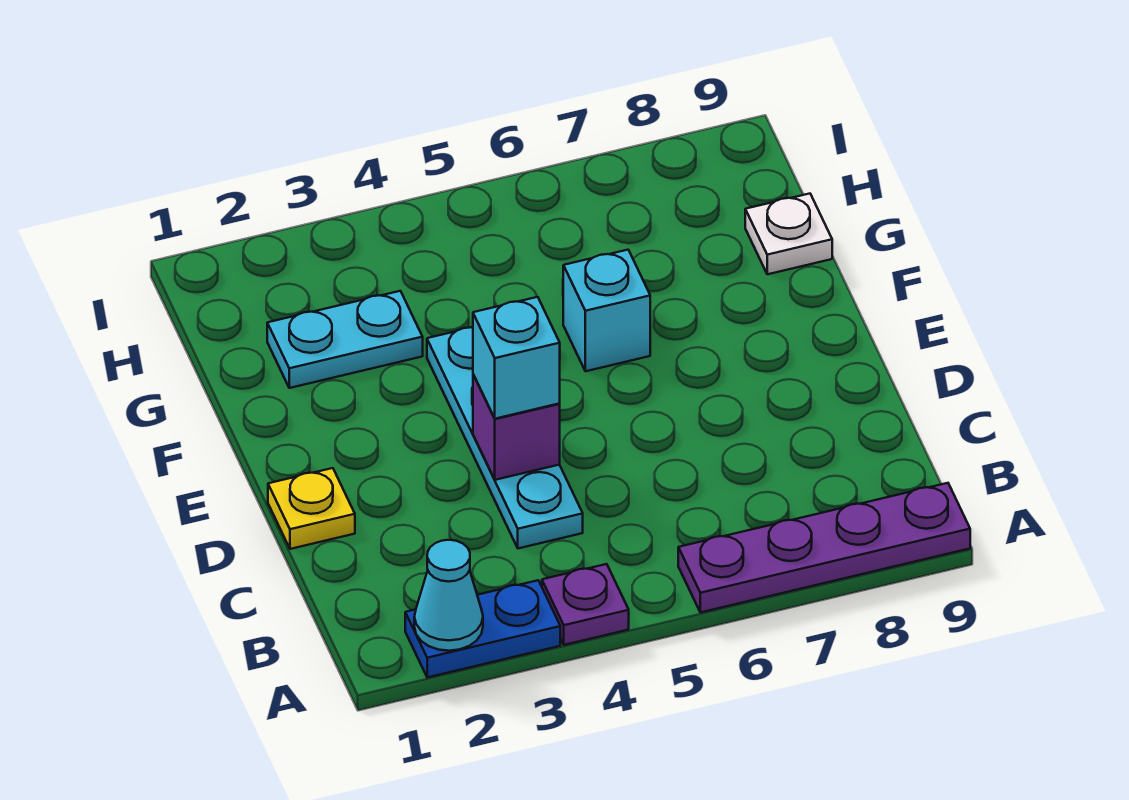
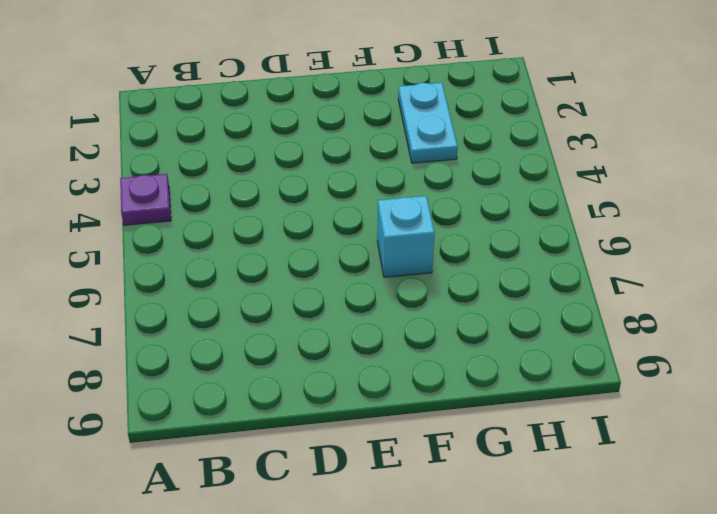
none -> blue plate A2:A3 level 1
none -> purple plate A6:A9 level 1

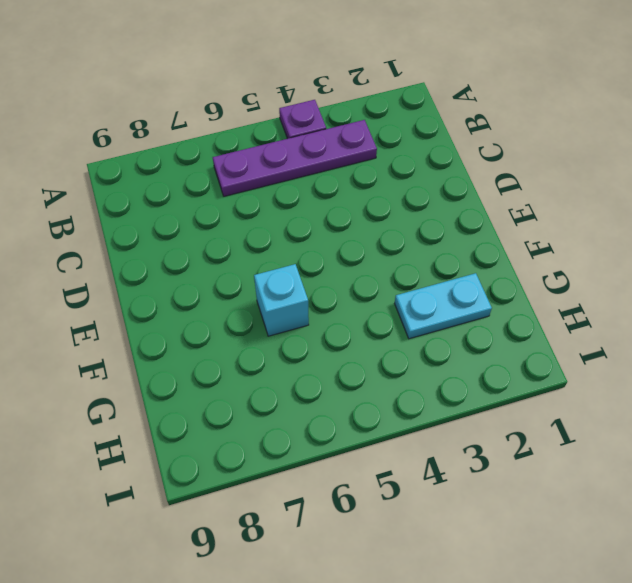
purple plate B3:B6 level 1 -> purple plate A6:A9 level 1
none -> blue plate A2:A3 level 1
none -> cyan plate C4:F4 level 1

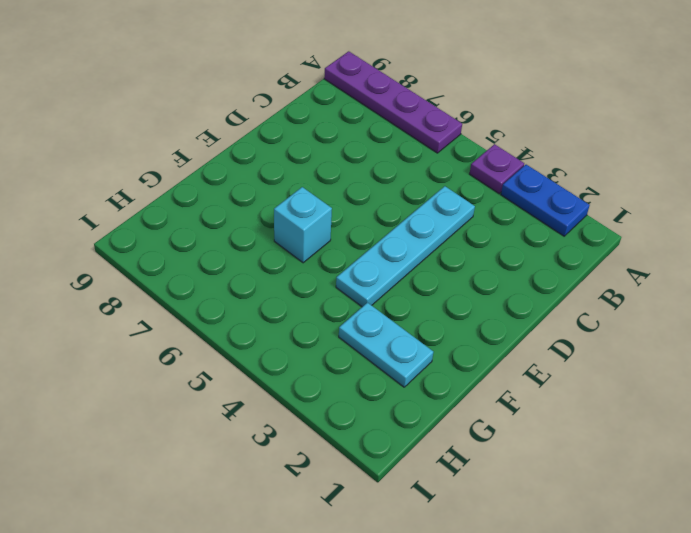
none -> yellow plate D1 level 1
none -> white plate G9 level 1

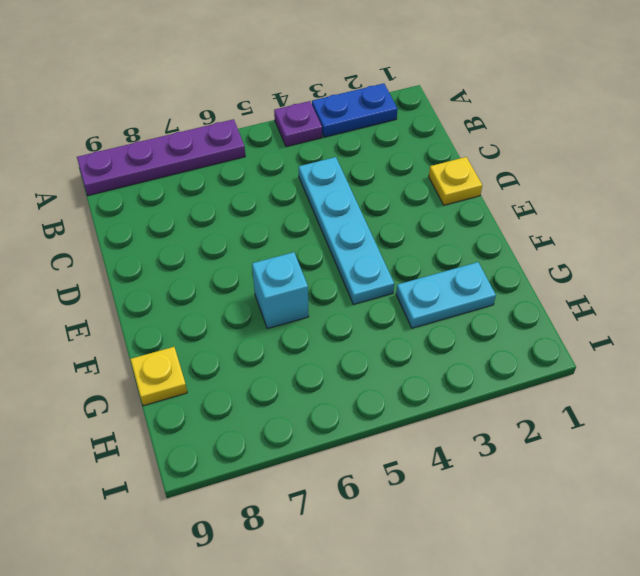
yellow plate G9 level 1 -> white plate G9 level 1
none -> cyan cone A2 level 2
none -> purple brick D4 level 2

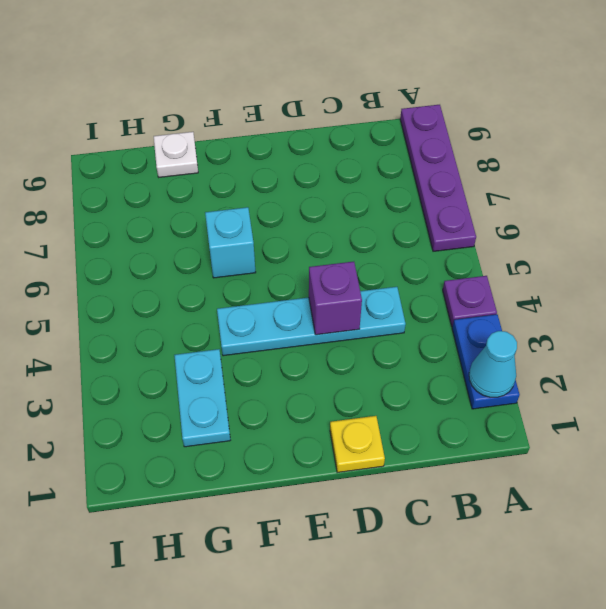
none -> cyan brick D4 level 3

